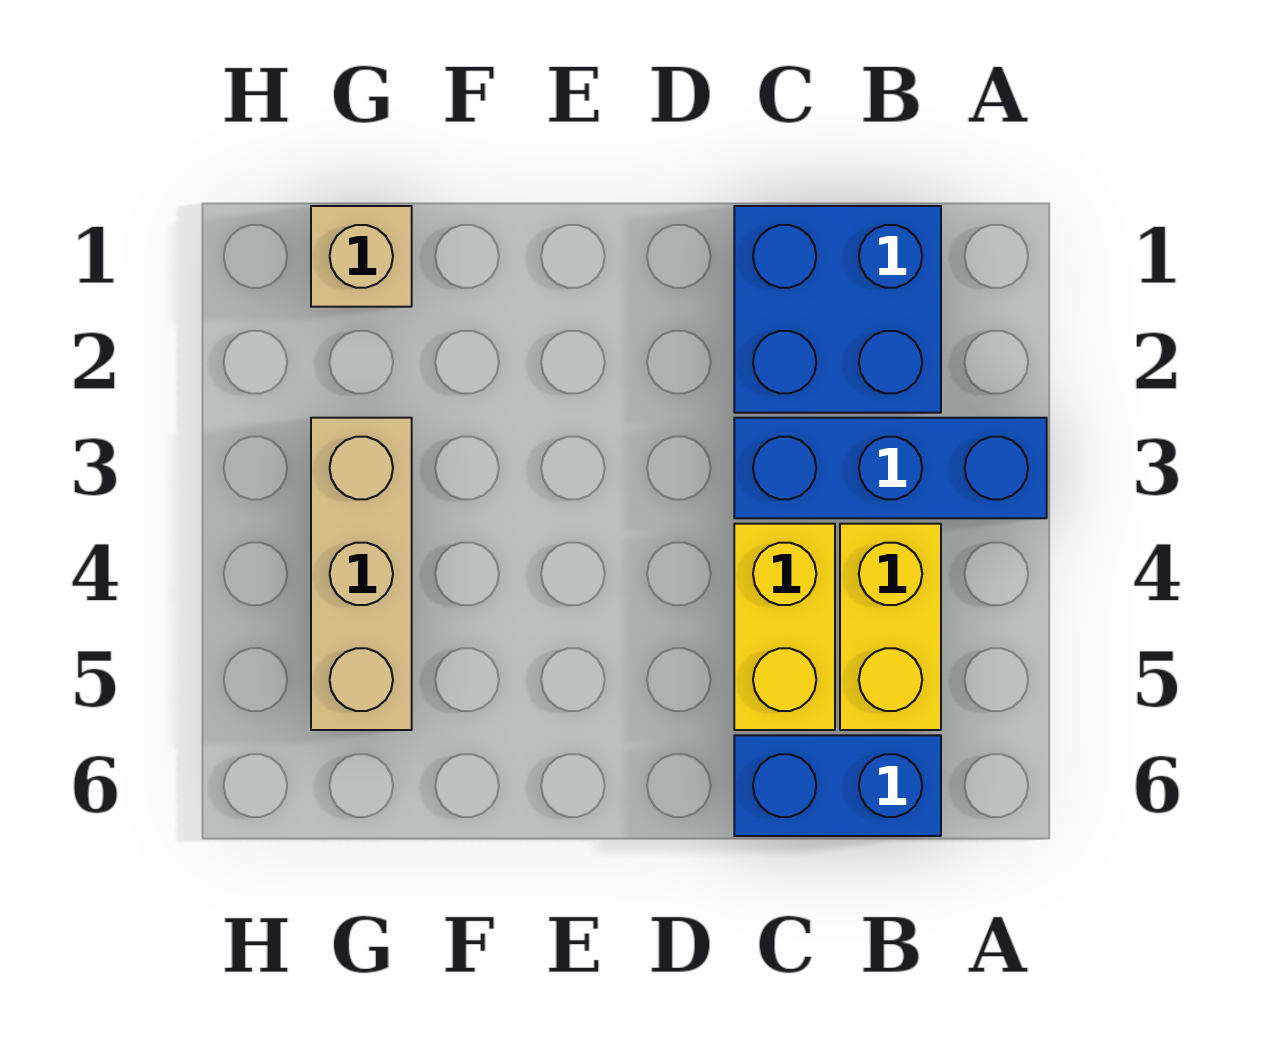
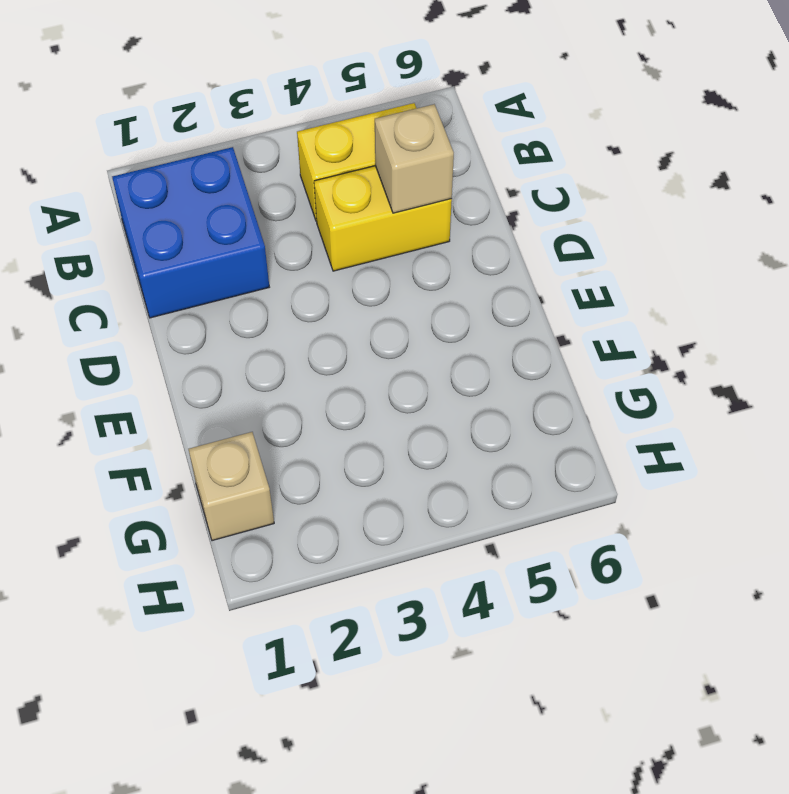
tan brick C5 level 2 -> none
none -> blue brick A3:C3 level 1
none -> blue brick B6:C6 level 1

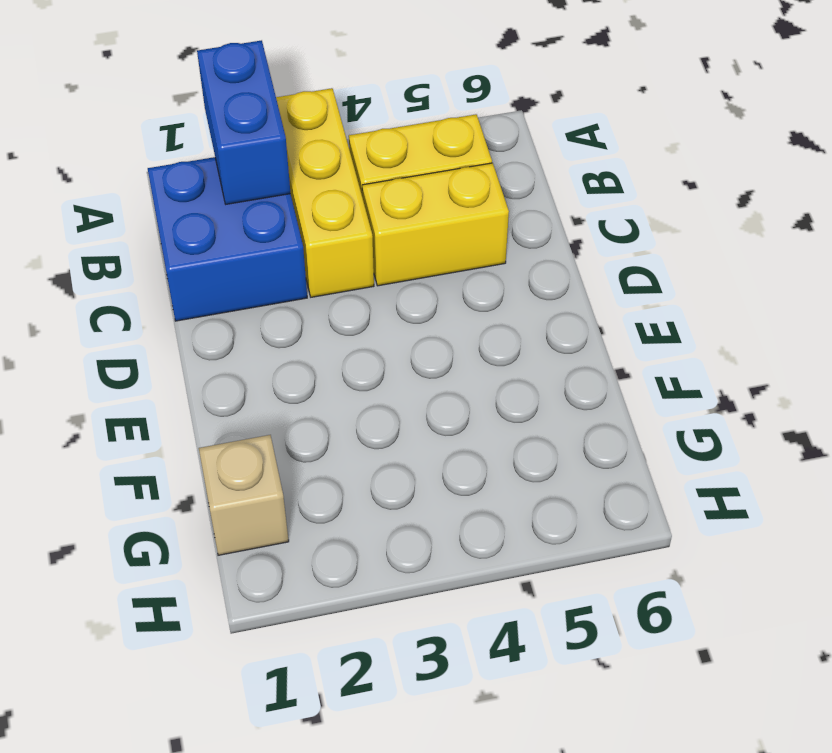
blue brick A2:B2 level 2 -> blue brick B6:C6 level 1
yellow brick A3:C3 level 1 -> blue brick A3:C3 level 1
none -> tan brick G3:G5 level 1

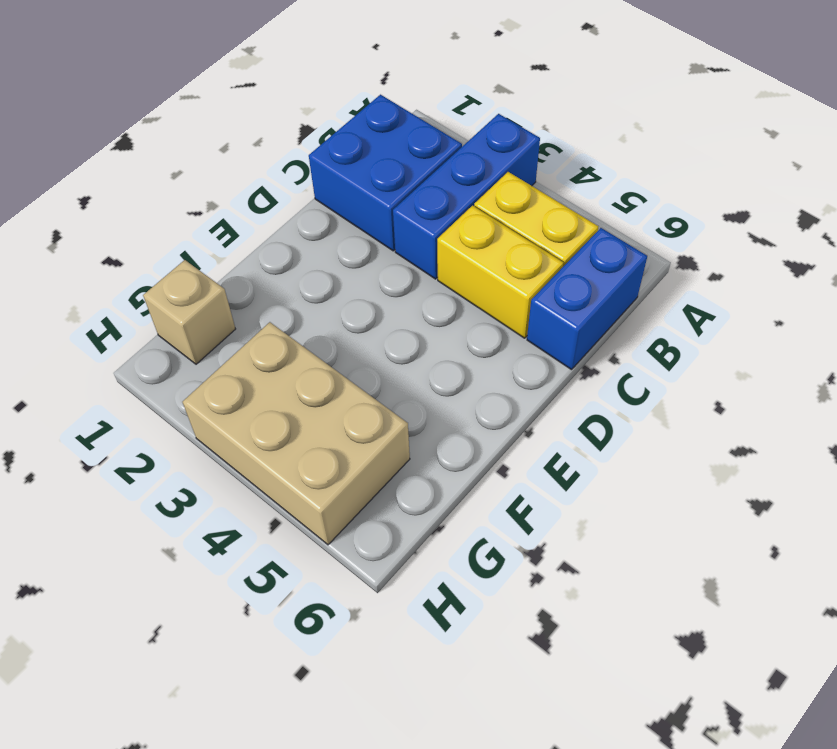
tan brick G3:H5 level 1 -> tan brick G3:G5 level 1

